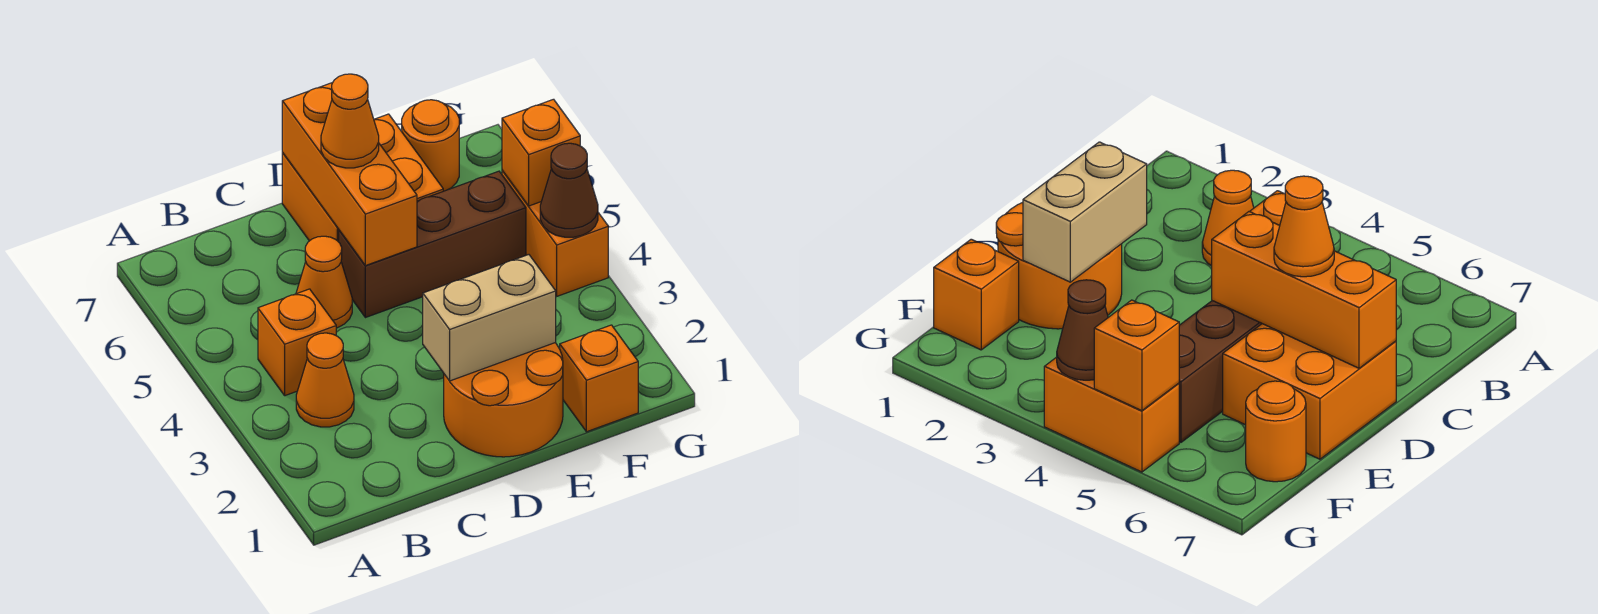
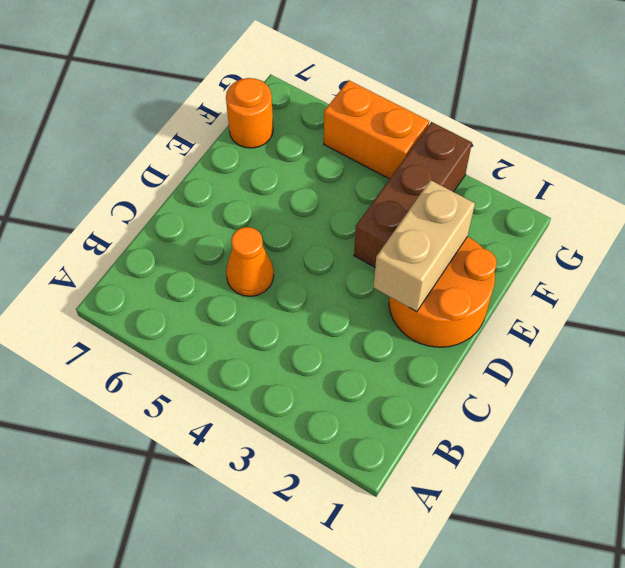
brown brick E3:G3 level 1 -> brown brick D5:F5 level 1
none -> orange cone B3 level 1
none -> orange brick B4 level 1
none -> orange brick D6:E7 level 1

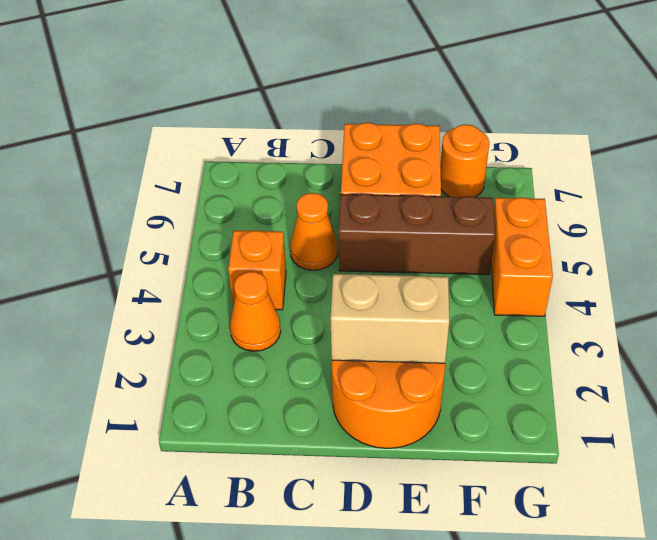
none -> orange brick F1 level 1
none -> orange brick D5:D7 level 2
none -> brown cone G4 level 2

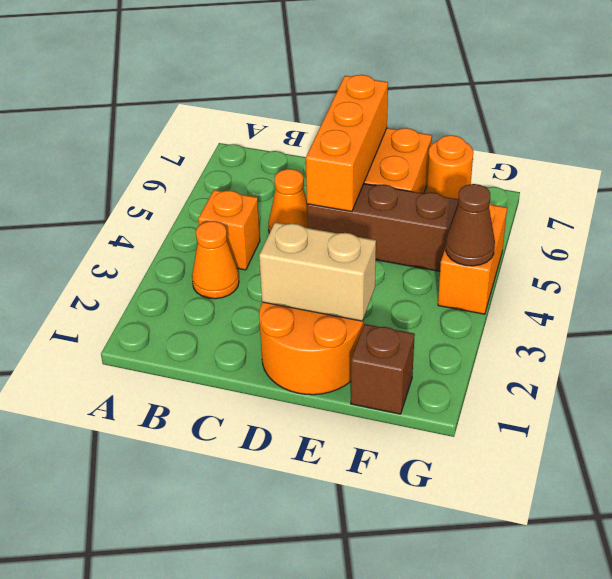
brown brick F1 level 1 -> orange brick F1 level 1
none -> orange brick G5 level 2
none -> orange cone D6 level 3

